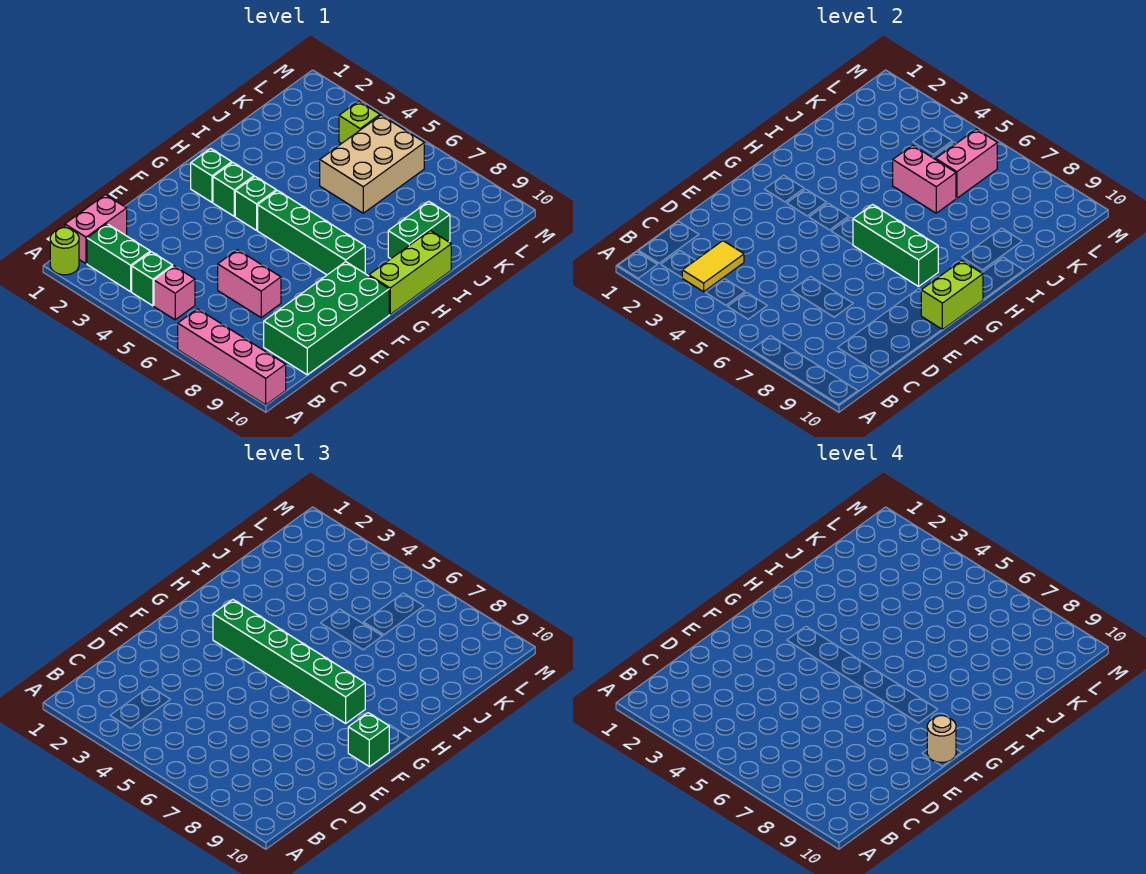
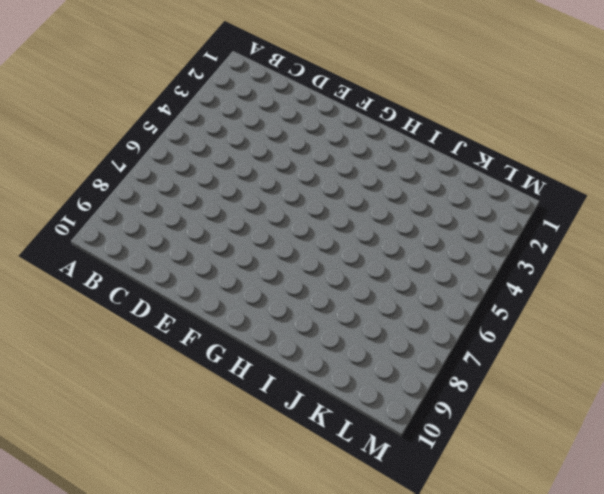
none -> lime round brick A1 level 1
none -> pink brick A7:A10 level 1
none -> pink brick B1:C1 level 1

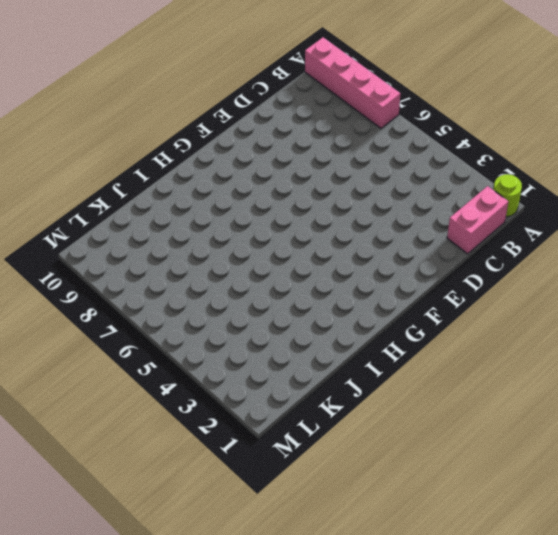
none -> green brick B2:B3 level 1
none -> green brick B4 level 1
none -> pink brick B5 level 1

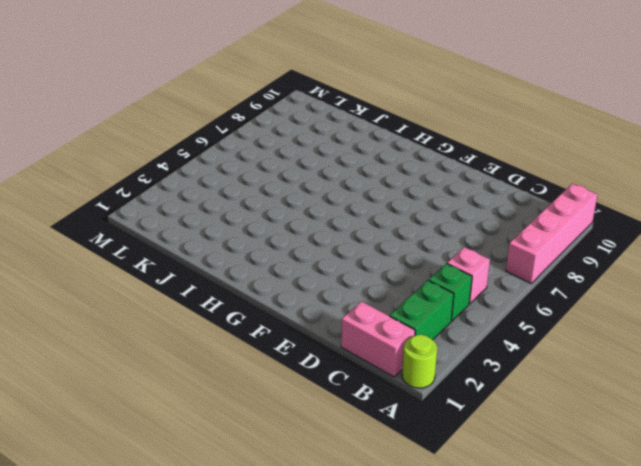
none -> green brick C9:F10 level 1
none -> pink brick D6:D7 level 1
none -> green brick G2 level 1

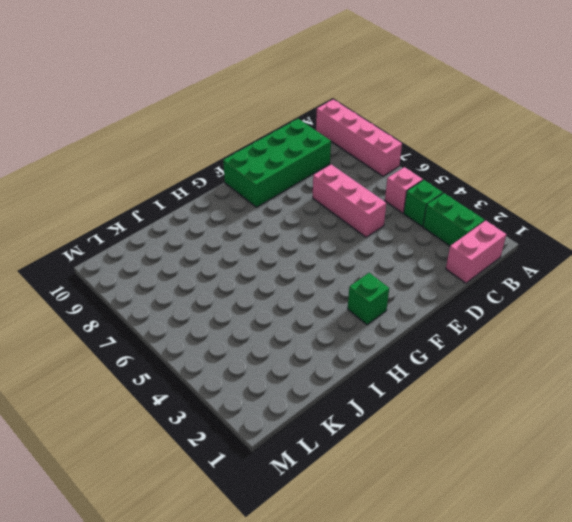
pink brick D5:D7 level 1 -> pink brick D6:D7 level 1
none -> lime round brick A1 level 1
none -> green brick G3 level 1
none -> green brick G4 level 1

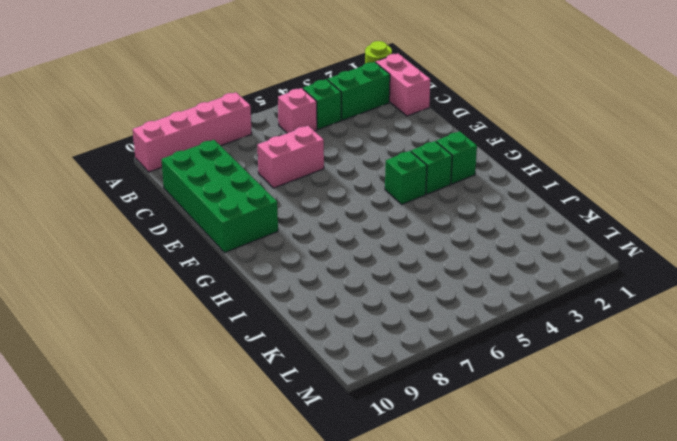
none -> green brick G5:G8 level 1
none -> lime brick G10:I10 level 1
none -> green brick I9:J9 level 1

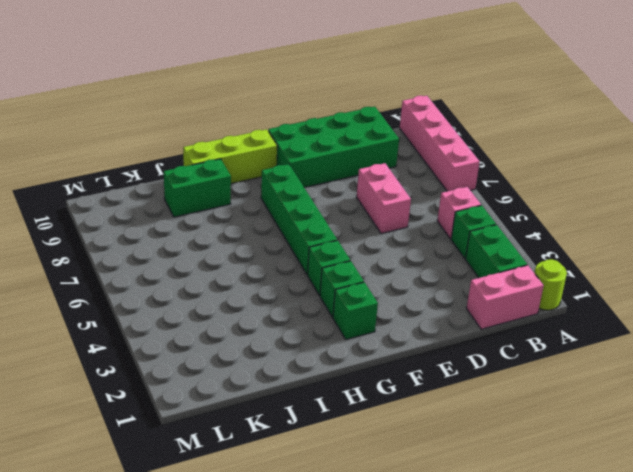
none -> tan brick J5:L6 level 1
none -> lime brick L4 level 1
none -> yellow tile B3:C3 level 2

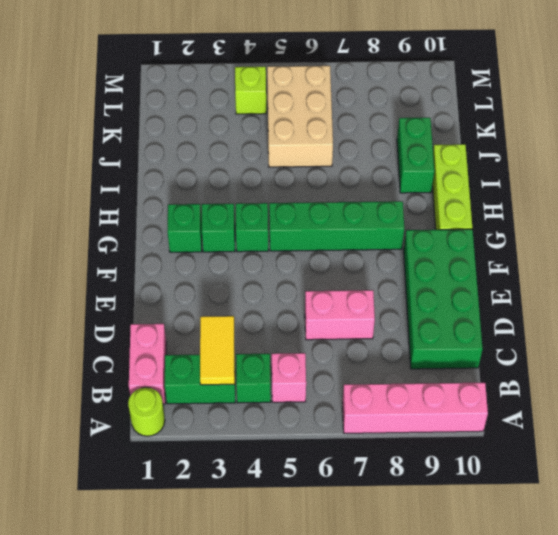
none -> lime brick F10:G10 level 2
none -> green brick G6:G8 level 2
none -> pink brick J5:J6 level 2

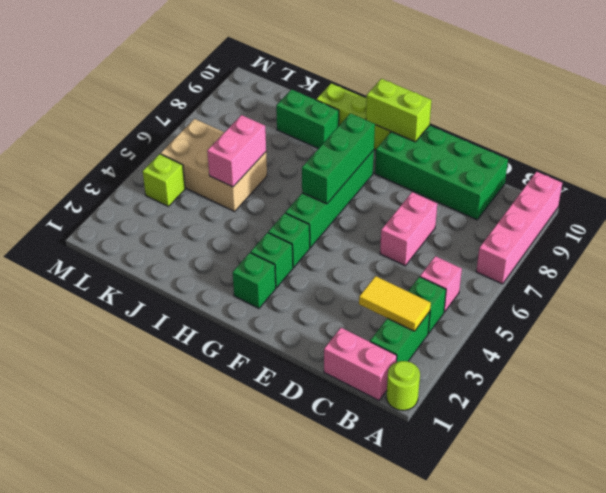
none -> pink brick K6:L6 level 2
none -> green brick F10 level 3
none -> green brick G3:G8 level 3

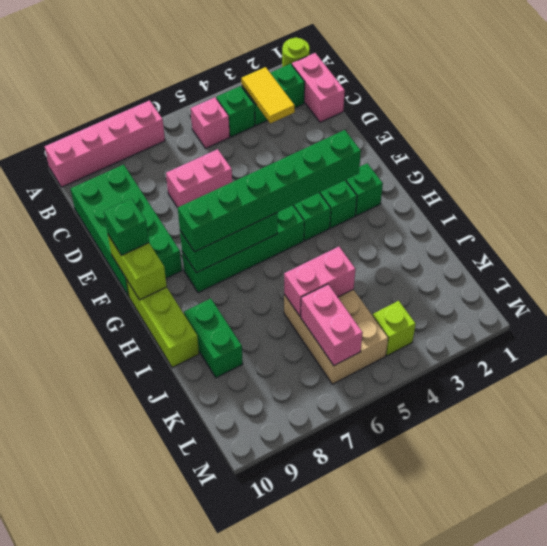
none -> tan round brick F10 level 4

